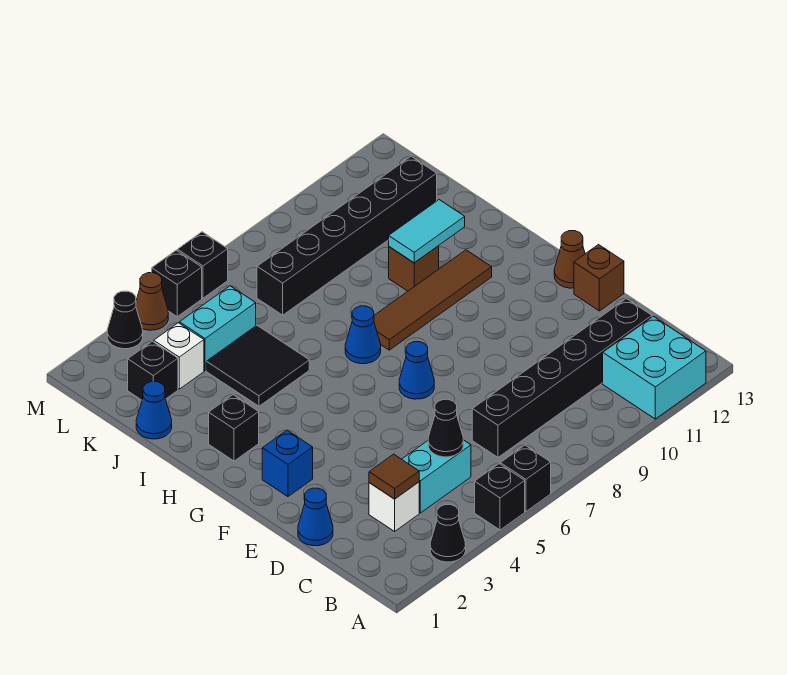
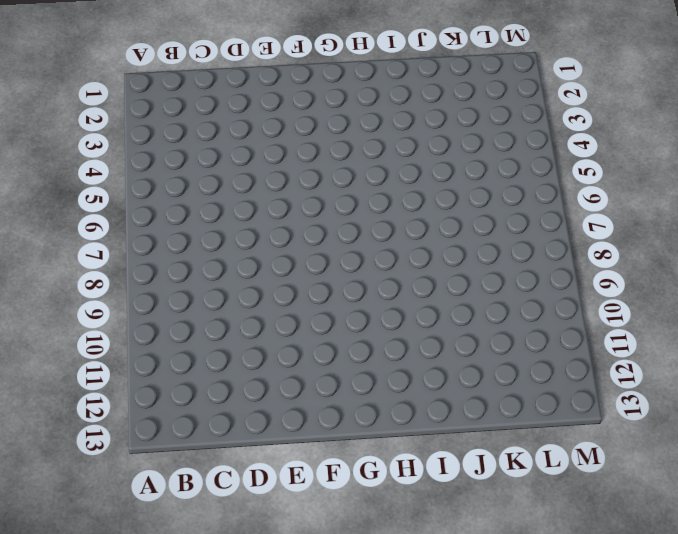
none -> black cone A3 level 1
none -> black brick A5 level 1
none -> black brick A6 level 1

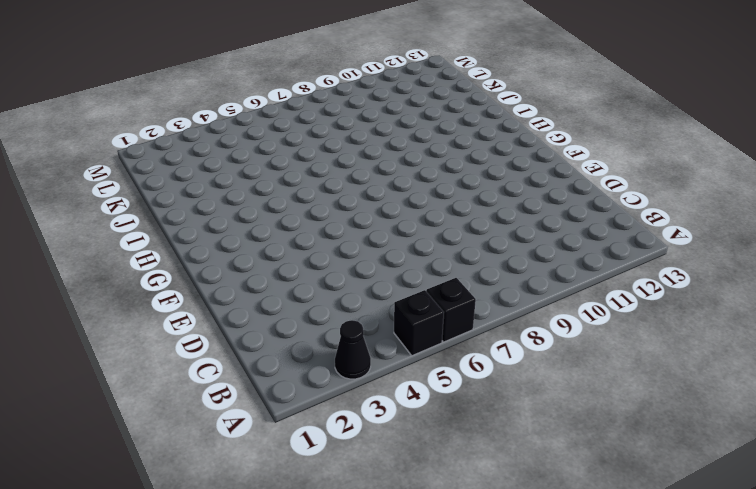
none -> cyan brick A11:B12 level 1
none -> white brick C3 level 1
none -> cyan brick C4:C5 level 1

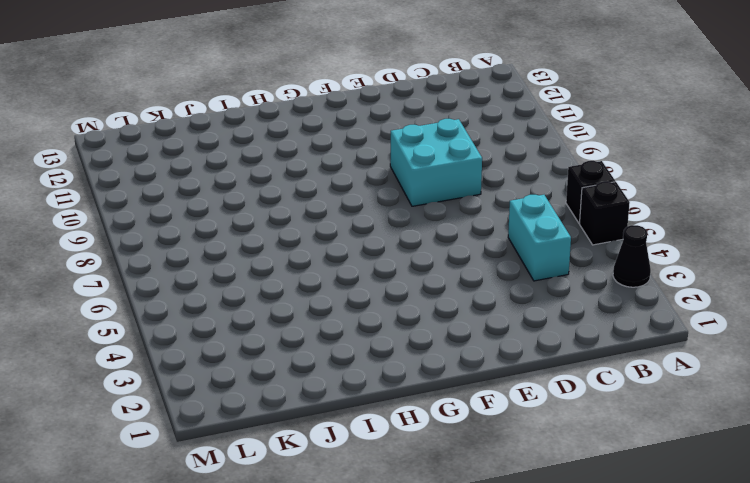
cyan brick D8:E9 level 1 -> cyan brick A11:B12 level 1
none -> white brick C3 level 1
none -> black brick C7:C12 level 1
none -> blue cone D1 level 1

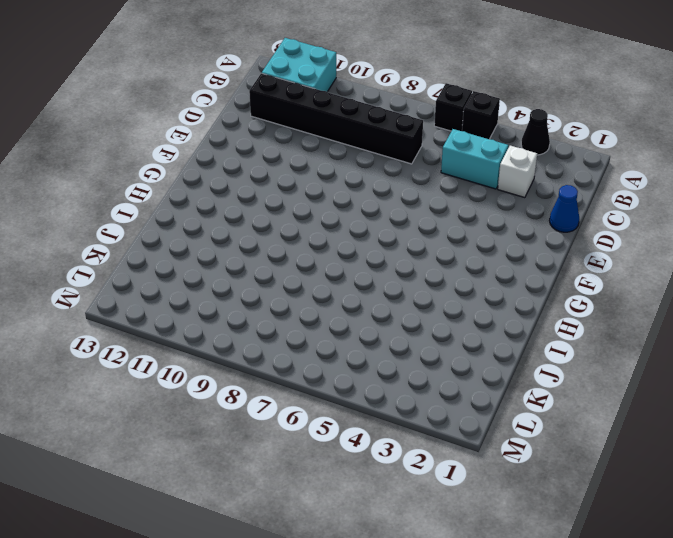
none -> brown brick E13 level 1
none -> blue brick F2 level 1
none -> blue cone F7 level 1

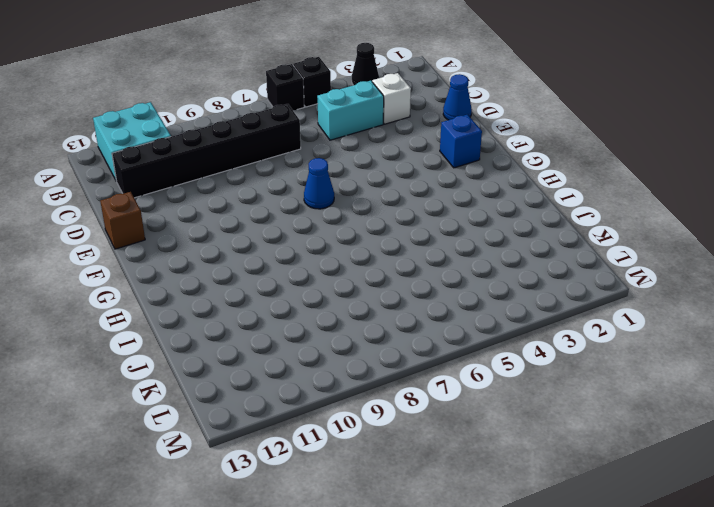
none -> brown cone F13 level 1
none -> black brick H2 level 1
none -> blue cone H7 level 1

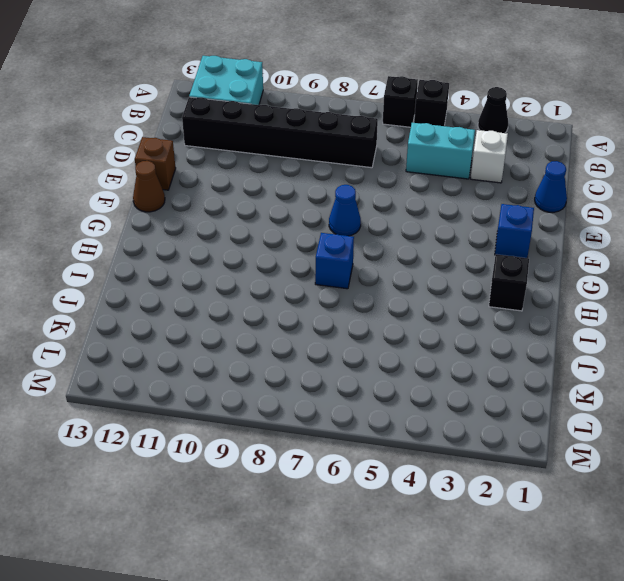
blue brick H7 level 1 -> blue cone H7 level 1
none -> brown tile H8:H11 level 1
none -> black tile I4:J5 level 1
none -> brown brick I10 level 1

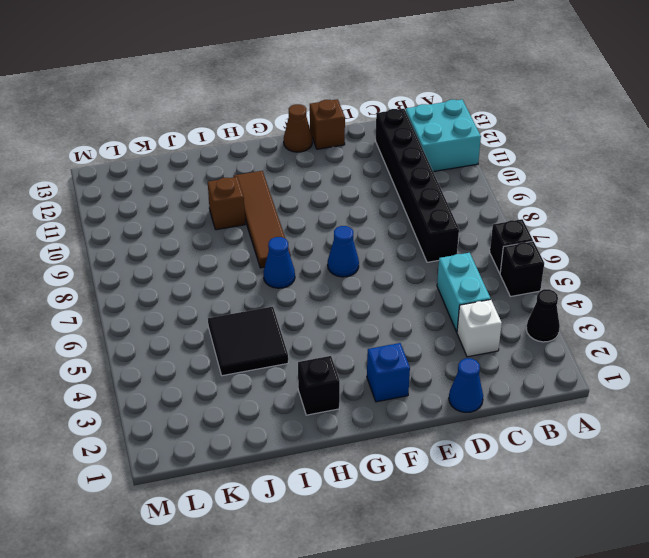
none -> blue cone J1 level 1
none -> black brick K2 level 1
none -> white brick K3 level 1

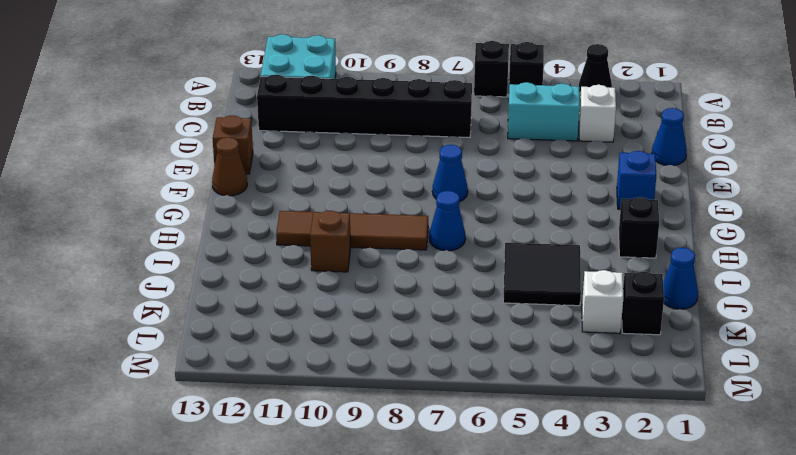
none -> cyan brick K4:K5 level 1
none -> black brick K7:K12 level 1
none -> black cone M3 level 1

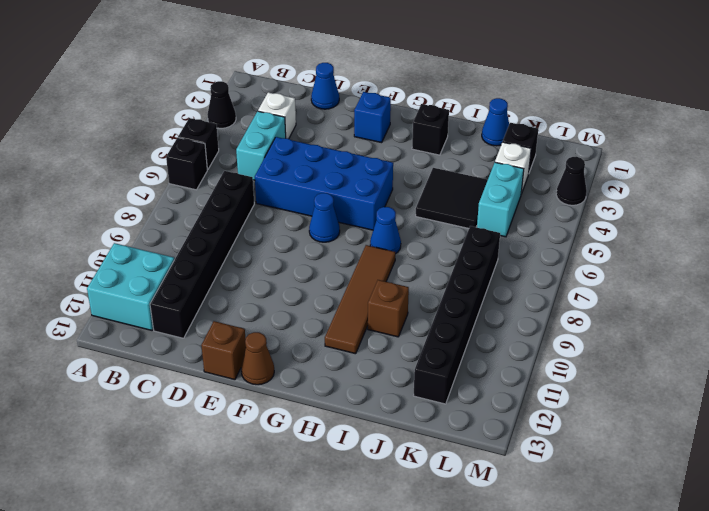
blue brick D5:G6 level 1 -> none
none -> brown cone M4 level 1
none -> black brick M5 level 1
none -> black brick M6 level 1

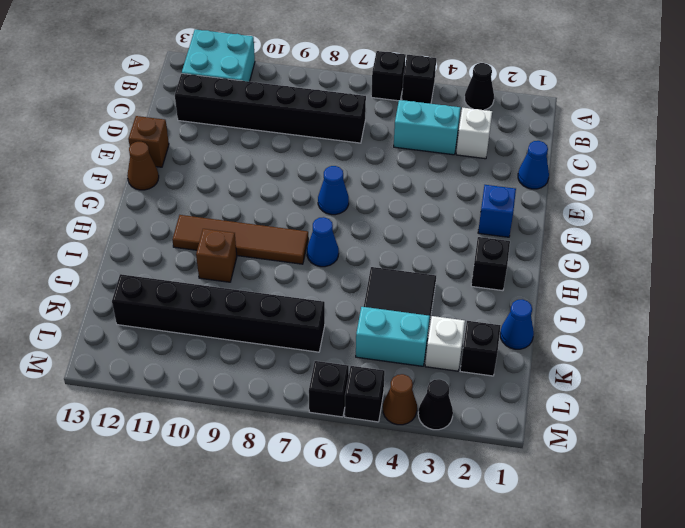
none -> brown tile C3 level 2
none -> black cone C5 level 2
none -> cyan tile I10:I11 level 2

